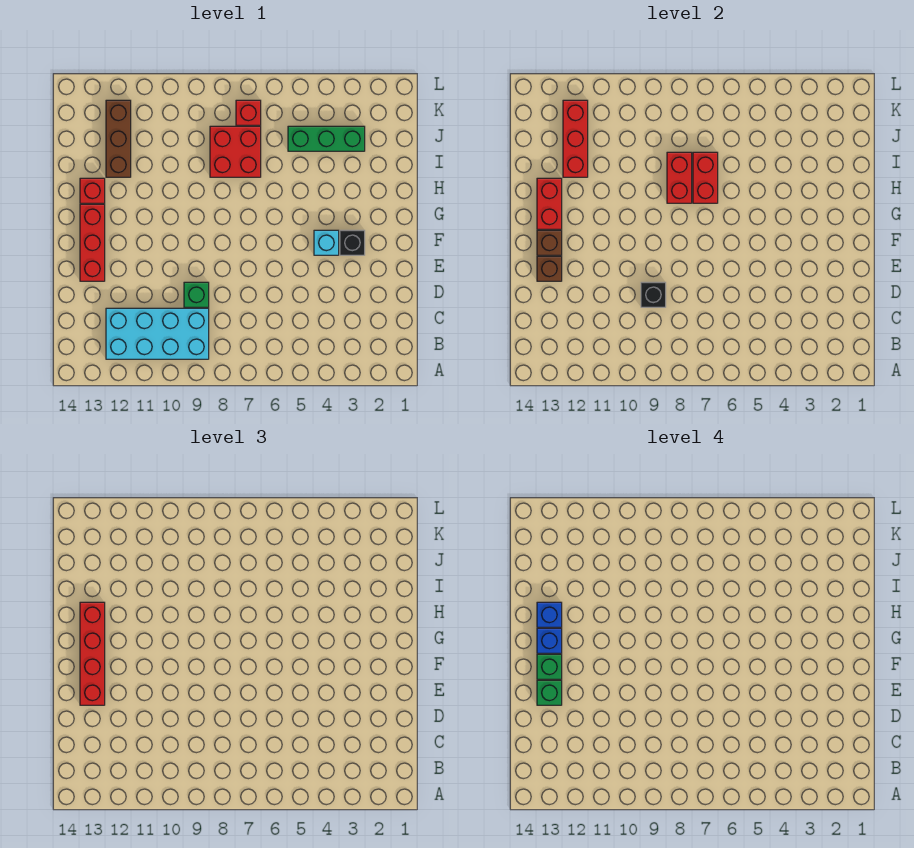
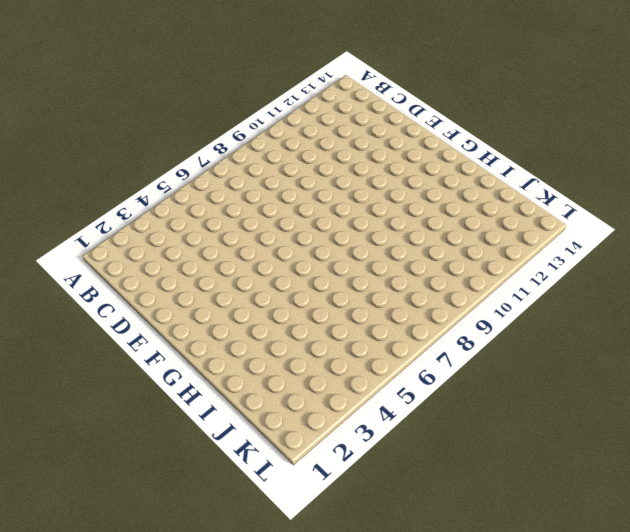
none -> cyan brick B9:C12 level 1
none -> green brick D9 level 1
none -> red brick E13:G13 level 1

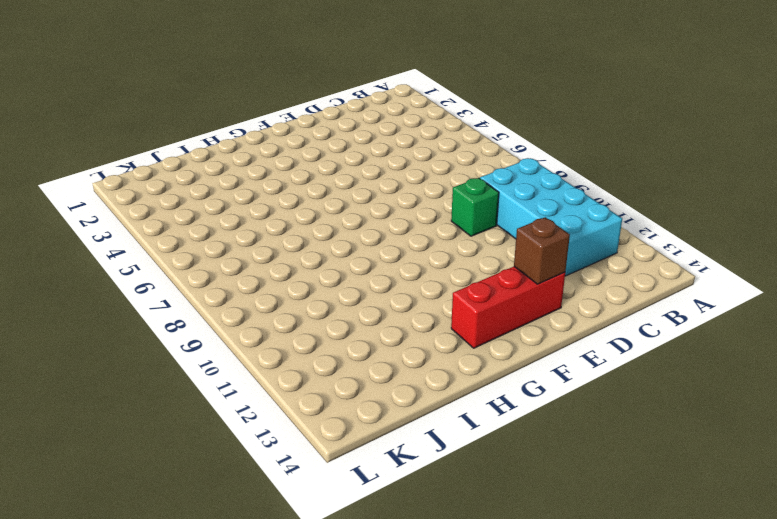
none -> black brick F3 level 1
none -> cyan brick F4 level 1
none -> red brick H13 level 1

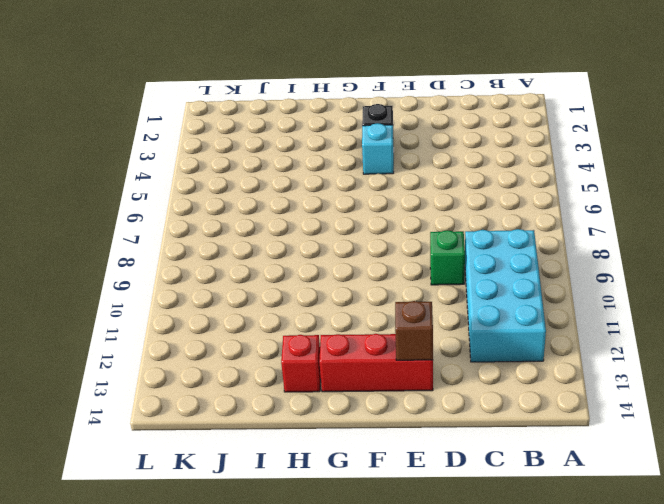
none -> red brick I7:J8 level 1
none -> brown brick I12:K12 level 1
none -> green brick J3:J5 level 1

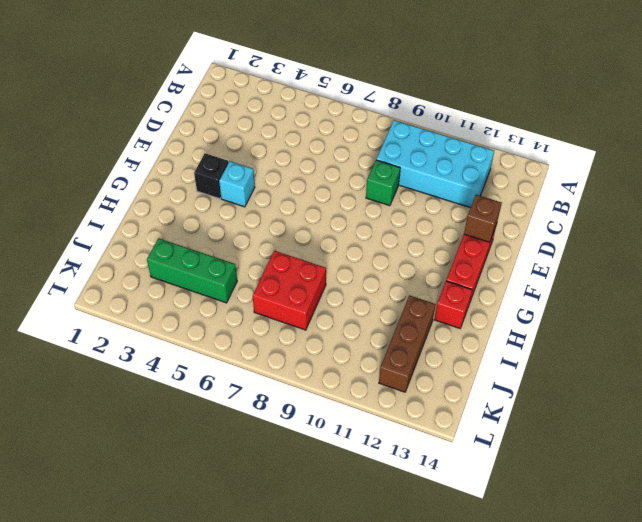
none -> red brick K7 level 1
none -> black brick D9 level 2
none -> brown brick F13 level 2

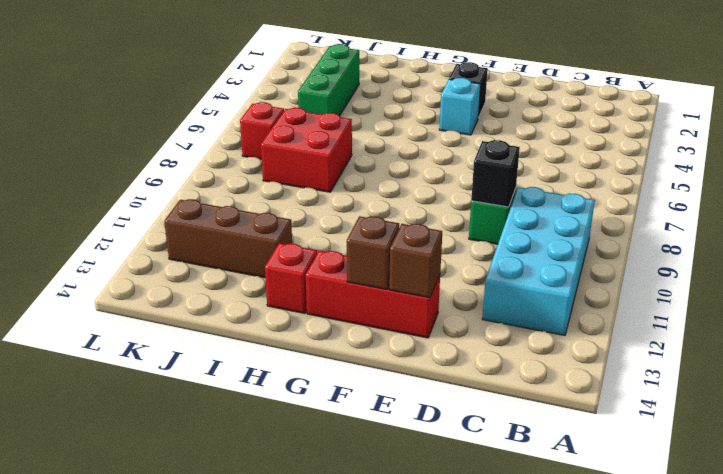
none -> red brick G13:H13 level 2
none -> red brick H7:I7 level 2
none -> red brick H8:I8 level 2

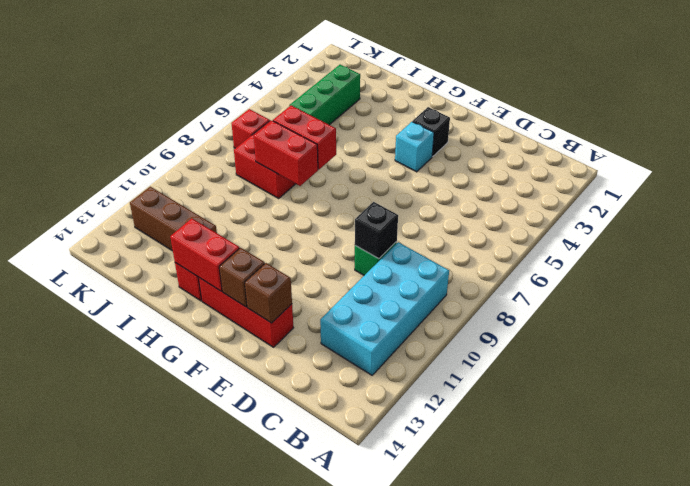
none -> red brick I12:K12 level 2
none -> red brick E13:H13 level 3
none -> green brick E13 level 4

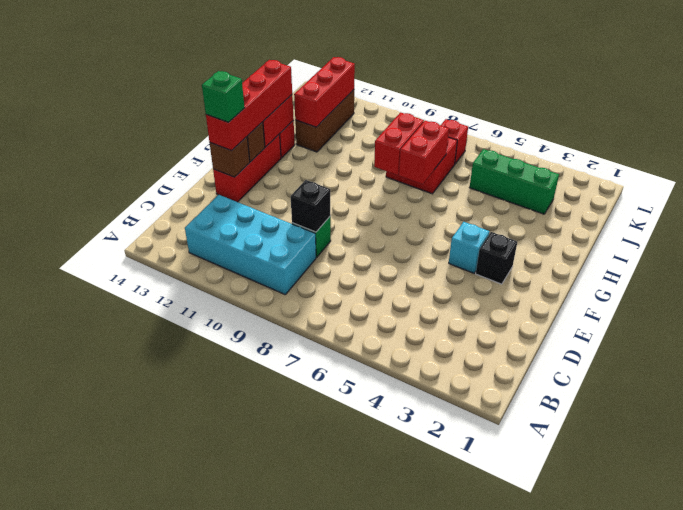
none -> green brick F13 level 4
none -> blue brick G13 level 4
none -> blue brick H13 level 4

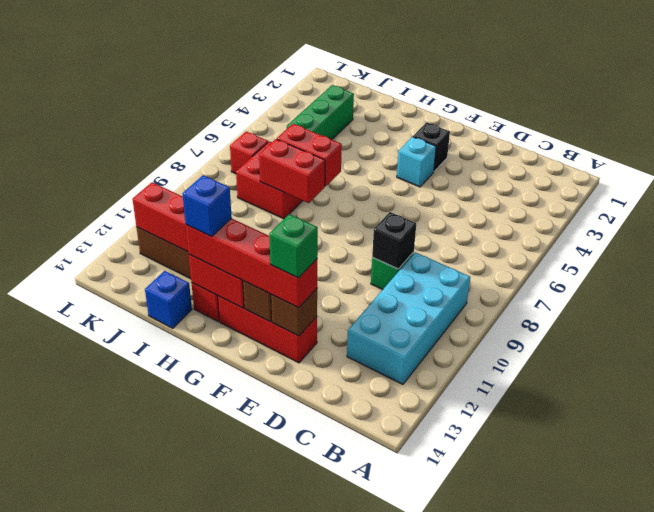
blue brick I14 level 1 -> blue brick G13 level 4
none -> green brick F13 level 4

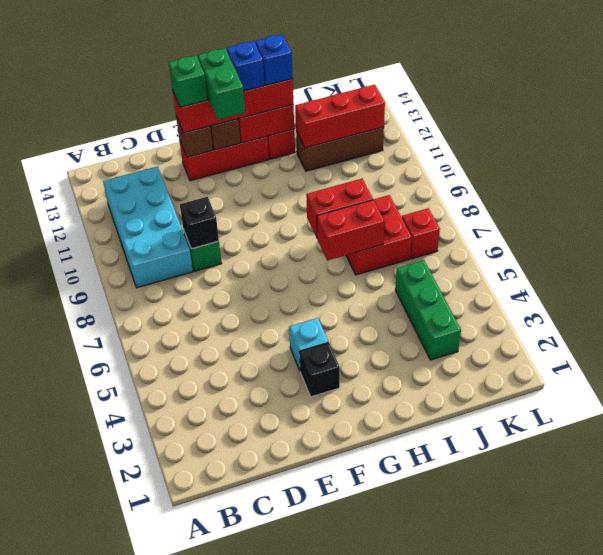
green brick F12:F13 level 4 -> green brick F13 level 4

